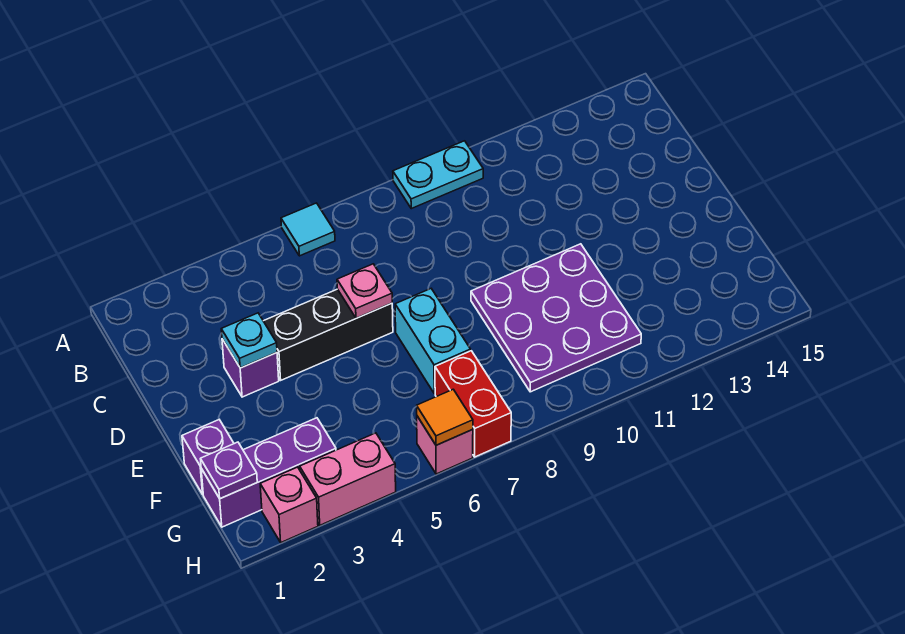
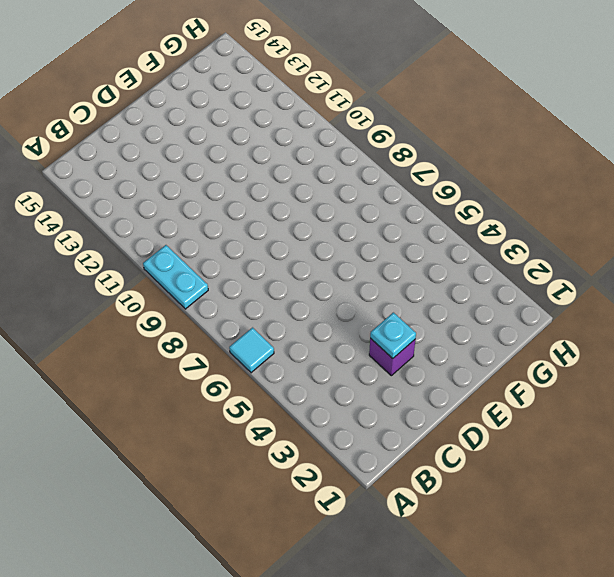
none -> black brick D4:D6 level 1
none -> cyan brick E7:F7 level 1
none -> purple plate E9:G11 level 1

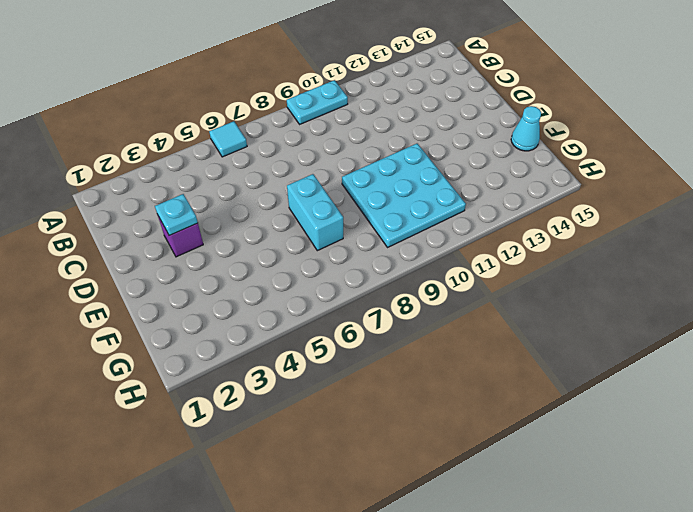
cyan plate E9:G11 level 1 -> purple plate E9:G11 level 1
cyan cone F15 level 1 -> none
none -> black brick D4:D6 level 1
none -> purple brick F1 level 1
none -> purple brick G1:G3 level 1

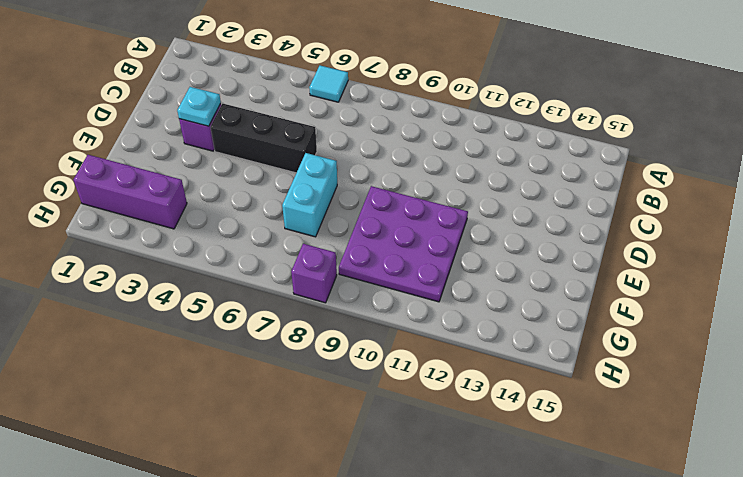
purple brick H8 level 1 -> purple brick F1 level 1
none -> cyan plate A9:A10 level 1
none -> red brick G7:H7 level 1
none -> pink brick H2 level 1

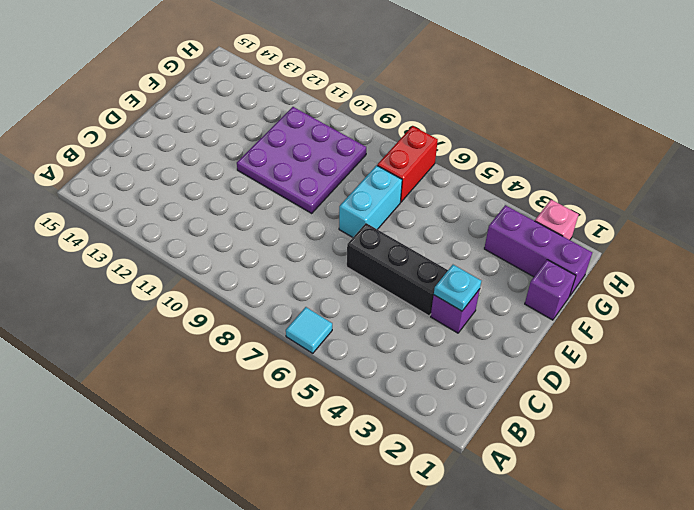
none -> cyan plate A9:A10 level 1
none -> pink brick H3:H4 level 1
none -> pink brick H6 level 1

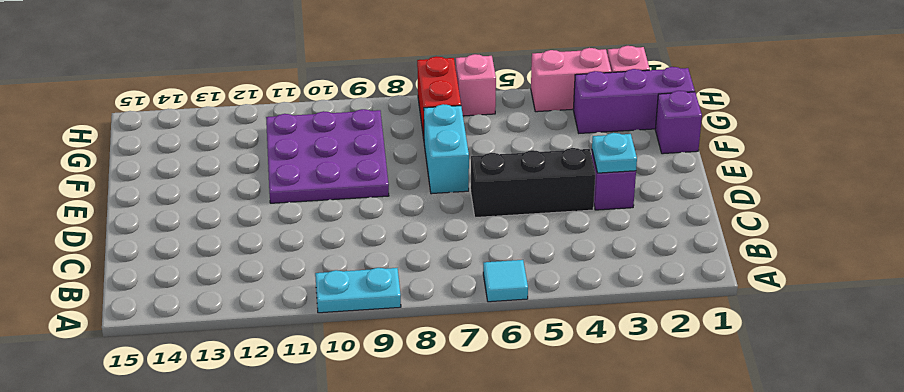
none -> pink plate D6 level 2
none -> purple plate G1 level 2
none -> orange tile H6 level 2

